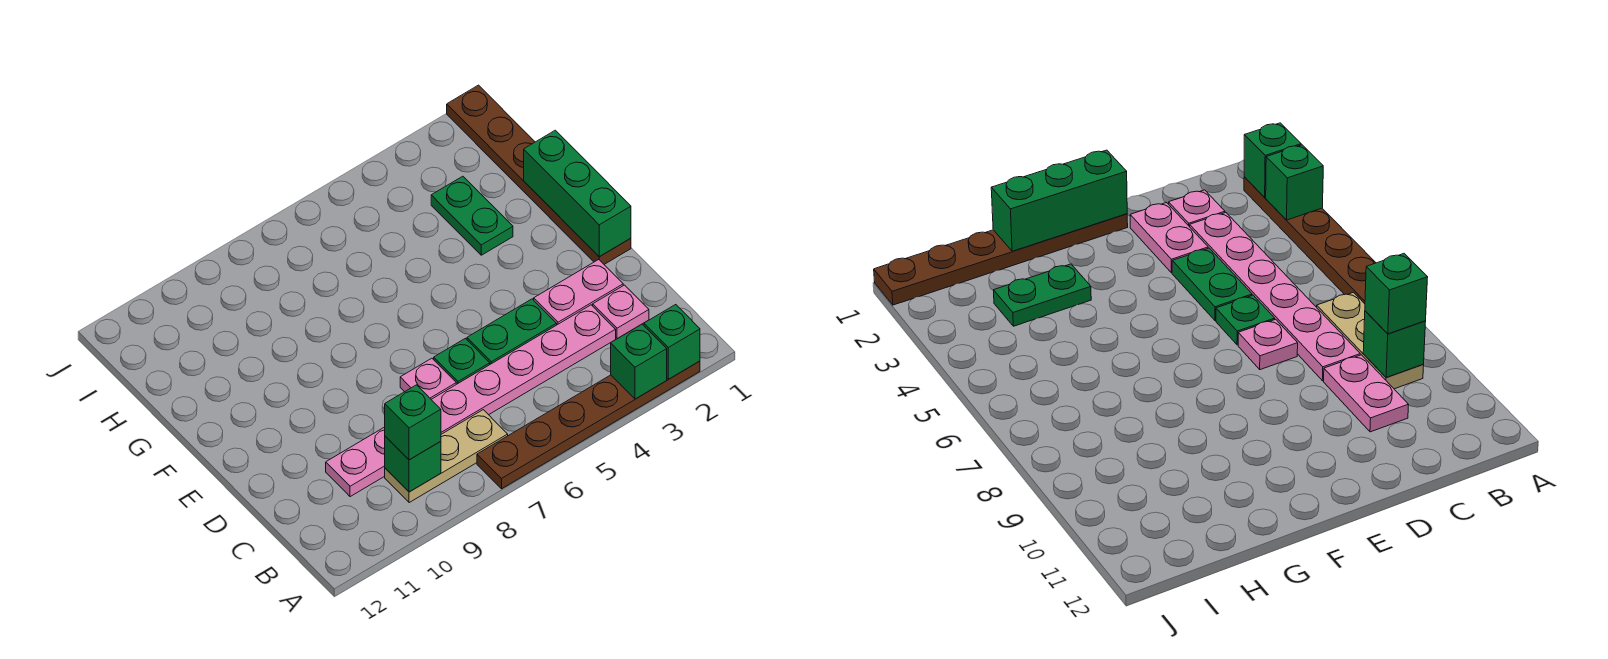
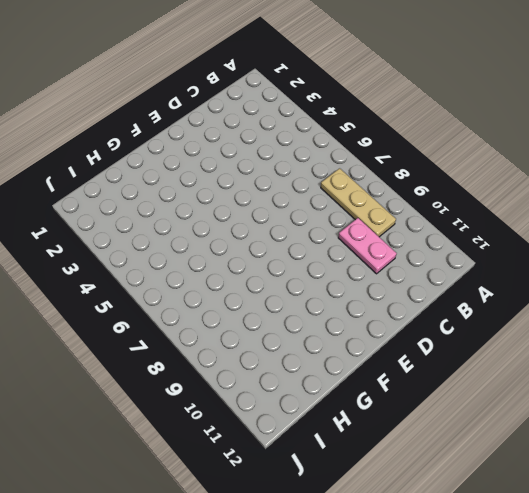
none -> brown plate A2:A7 level 1
none -> pink plate C2 level 1
none -> pink plate C3:C8 level 1

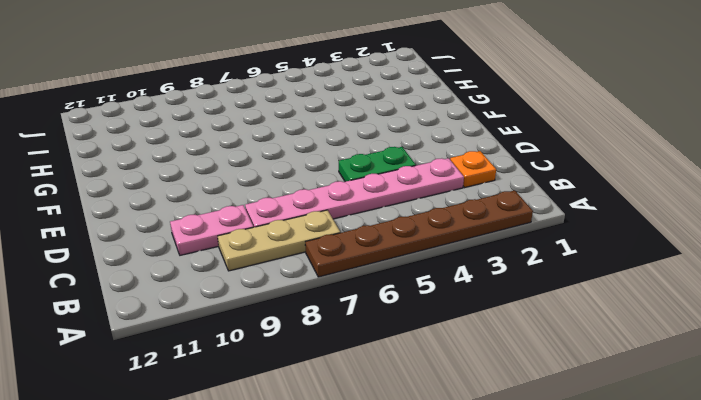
orange plate C2 level 1 -> pink plate C2 level 1
none -> pink plate D2:D3 level 1
none -> green plate D6 level 1
none -> pink plate D7 level 1

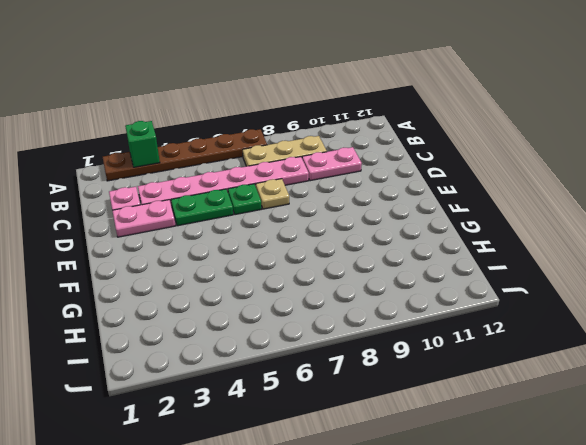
tan plate D7 level 1 -> pink plate D7 level 1
none -> brown plate E1:J1 level 1
none -> green plate G3:H3 level 1
none -> green brick A2 level 2

